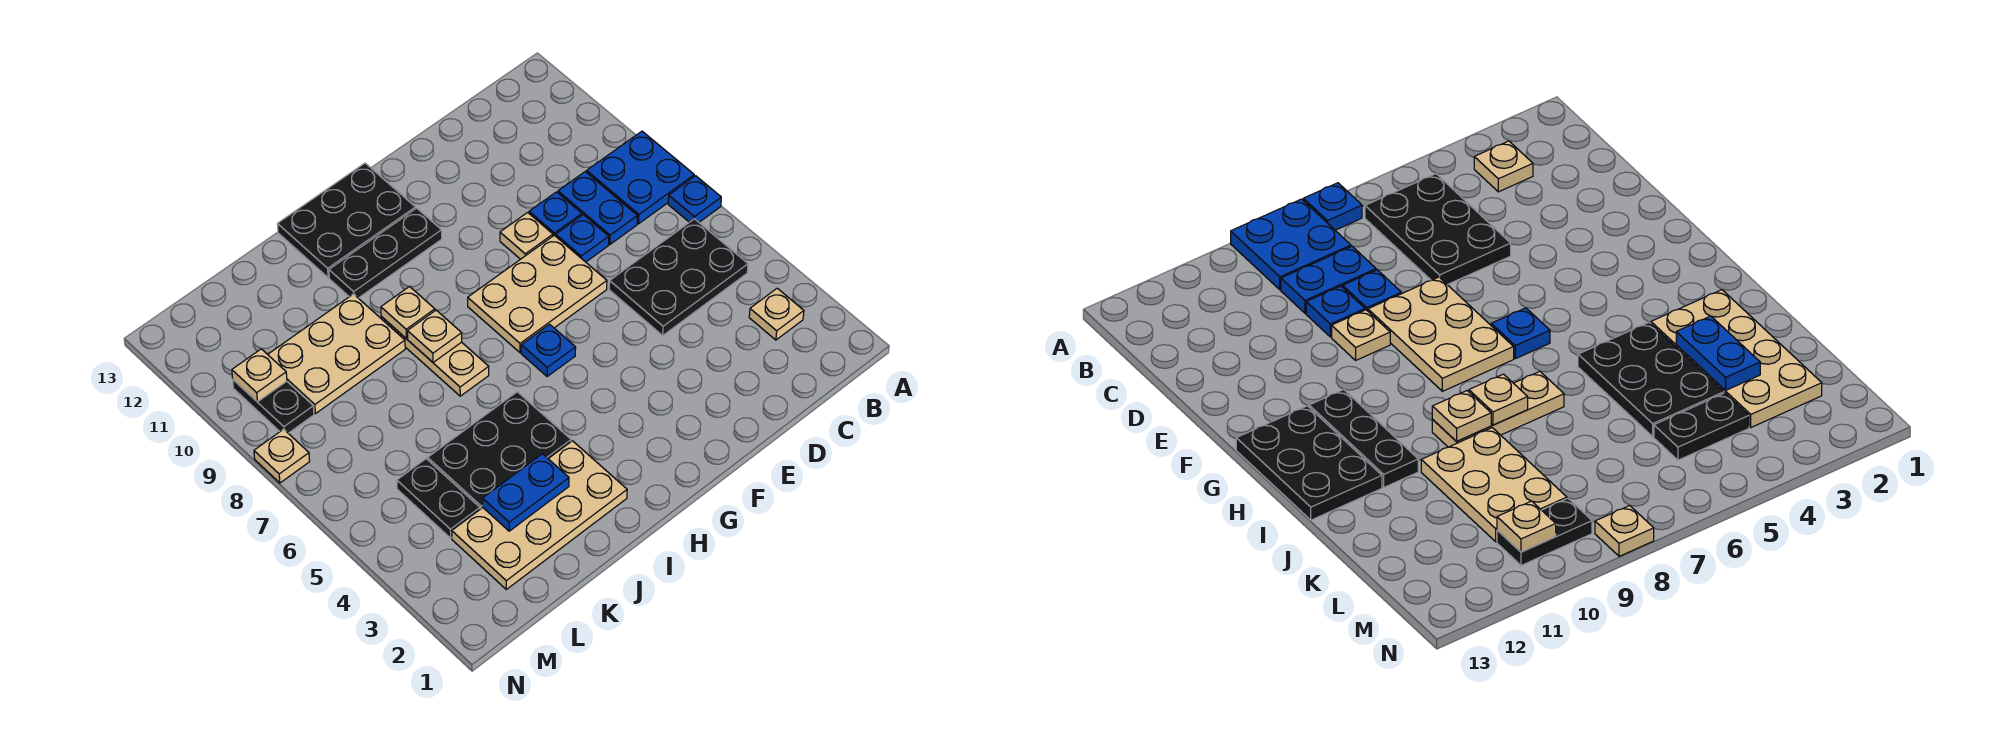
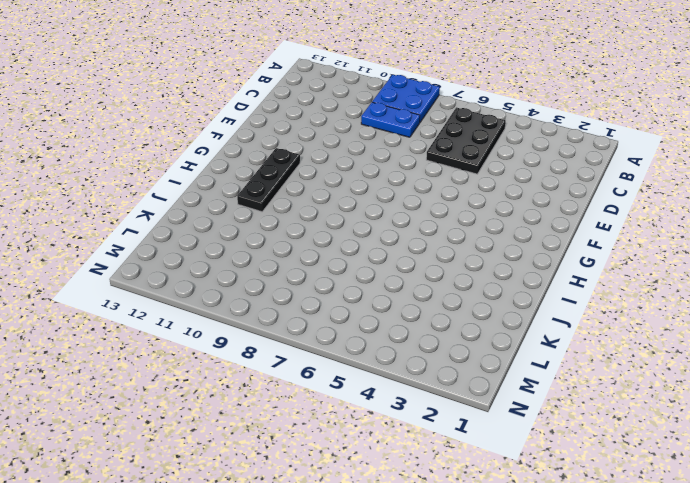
none -> blue plate A7 level 1
none -> tan plate B3 level 1
none -> blue plate D8 level 1

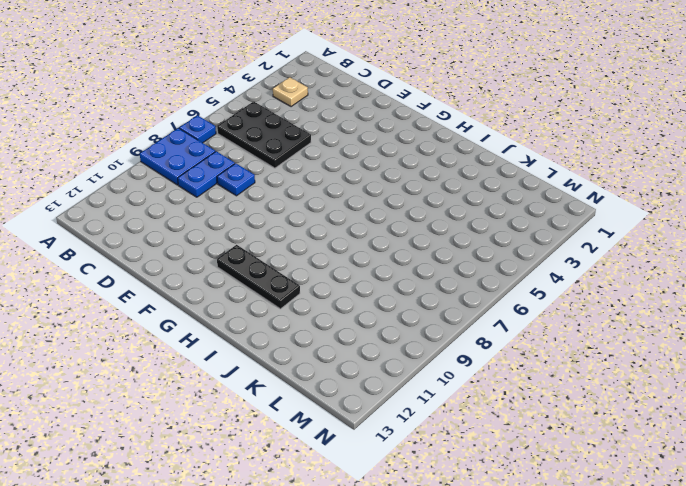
none -> blue plate D9 level 1
none -> tan plate E7:G8 level 1
none -> tan plate E9 level 1

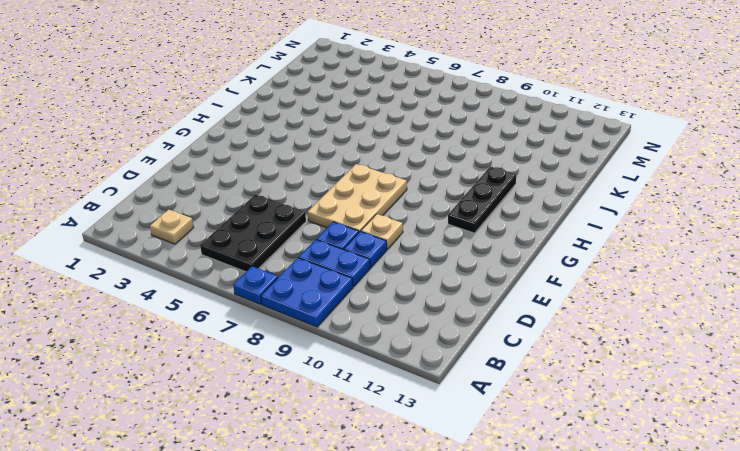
none -> blue plate G6 level 1
none -> black plate G12:I13 level 1
none -> tan plate I2:L3 level 1

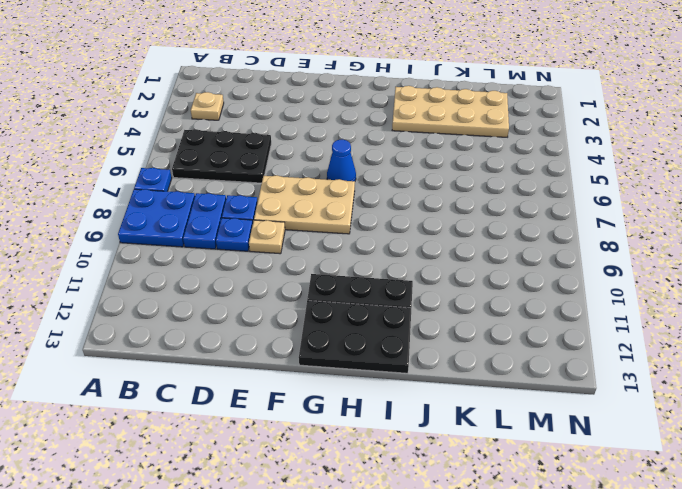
blue cone G6 level 1 -> blue plate G6 level 1
none -> black plate I4:K5 level 1
none -> tan plate I7:I9 level 1
none -> tan plate J9:L10 level 1

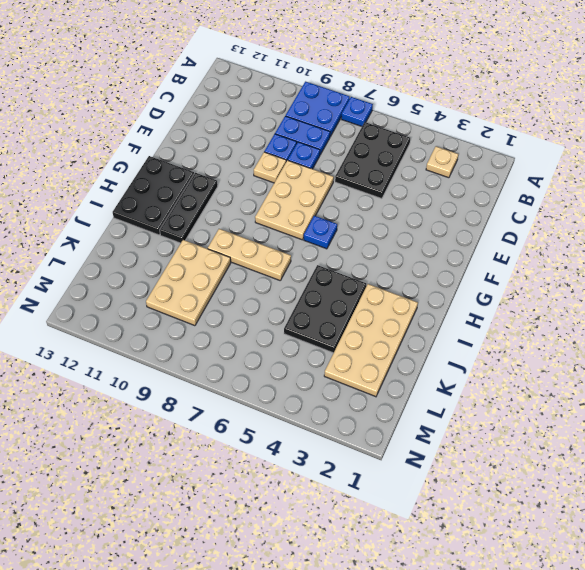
none -> black plate L4:L5 level 1
none -> black plate M9:M10 level 1
none -> tan plate N8 level 1

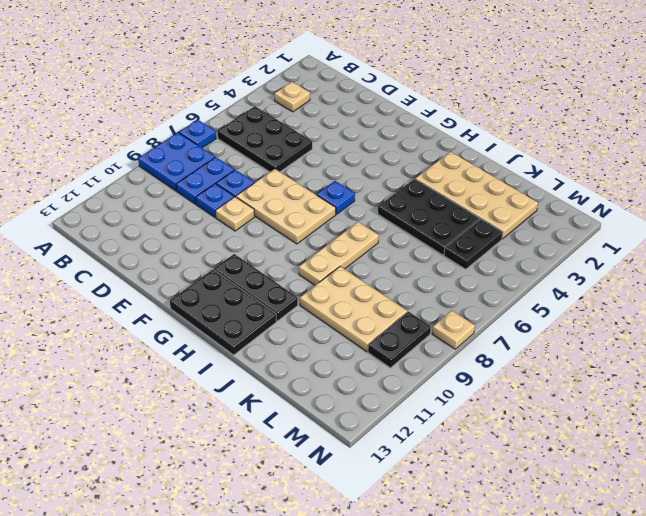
none -> tan plate I8 level 2
none -> tan plate I9 level 2
none -> blue plate J3:K3 level 2

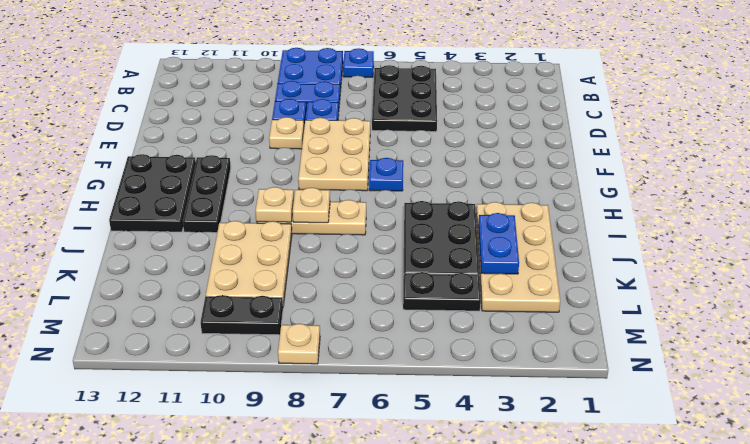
none -> tan plate B3 level 1
none -> tan plate M10 level 2

